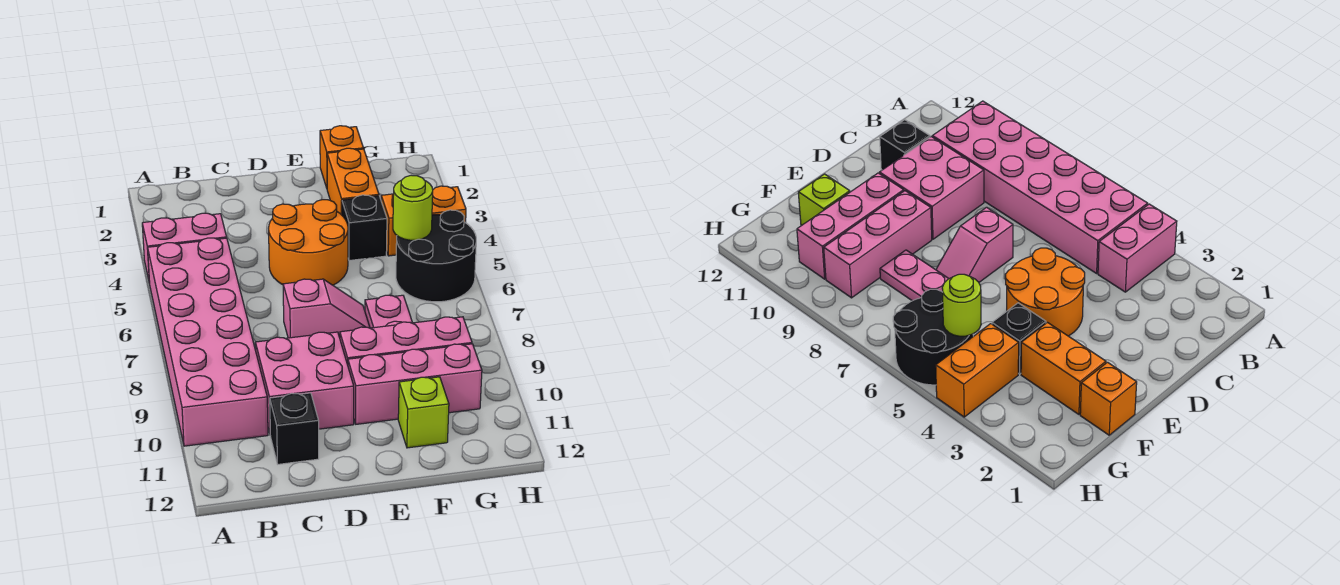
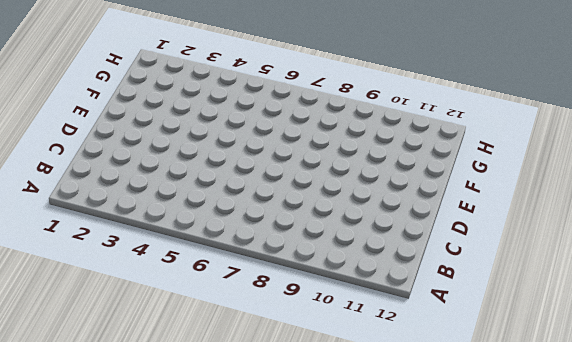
none -> pink brick A4:B4 level 1
none -> pink brick A5:B10 level 1
none -> pink brick C9:D10 level 1

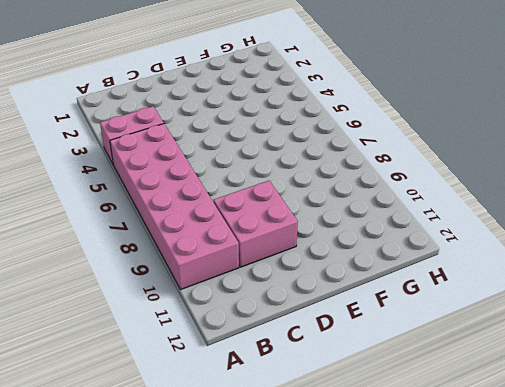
none -> black brick C11 level 1
none -> orange round brick D4:E5 level 1
none -> pink slope D7:E7 level 1 top D

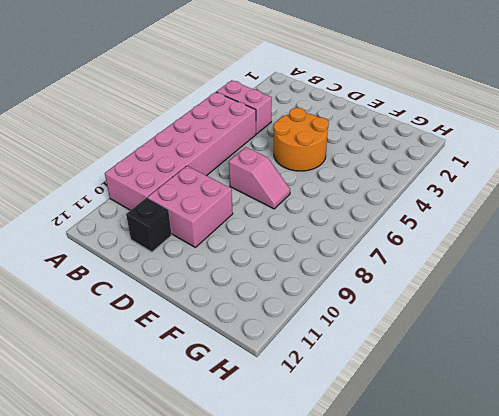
none -> pink brick E9:G9 level 1
none -> pink brick E10:G10 level 1
none -> orange brick F1 level 1

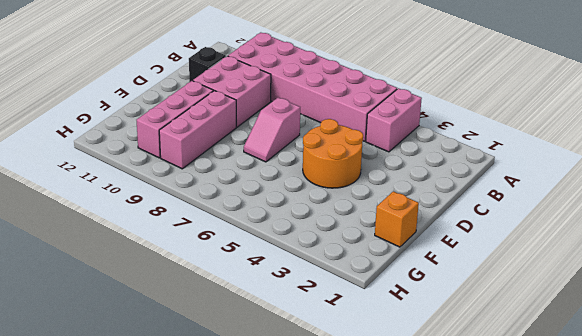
none -> orange brick F2:F3 level 1
none -> black brick F4 level 1
none -> pink plate F7:F8 level 1

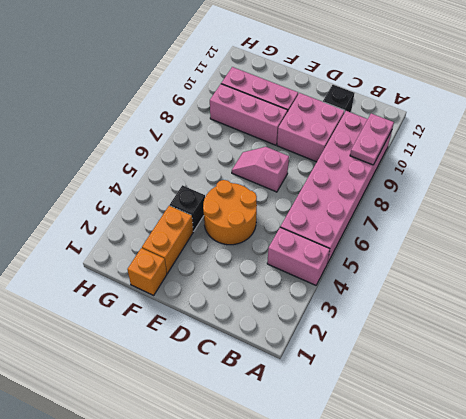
pink plate A9:A10 level 2 -> pink plate F7:F8 level 1
none -> lime brick F11 level 1
none -> orange brick G4:H4 level 1
none -> black round brick G5:H6 level 1

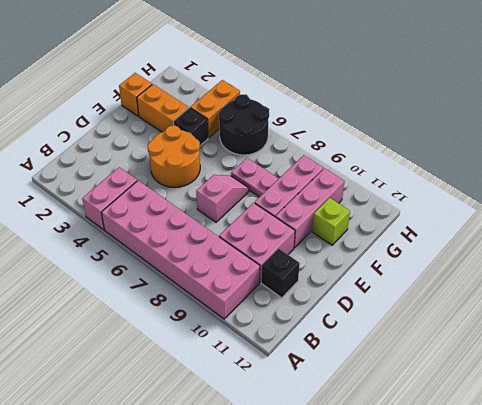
none -> lime round brick G5 level 2

